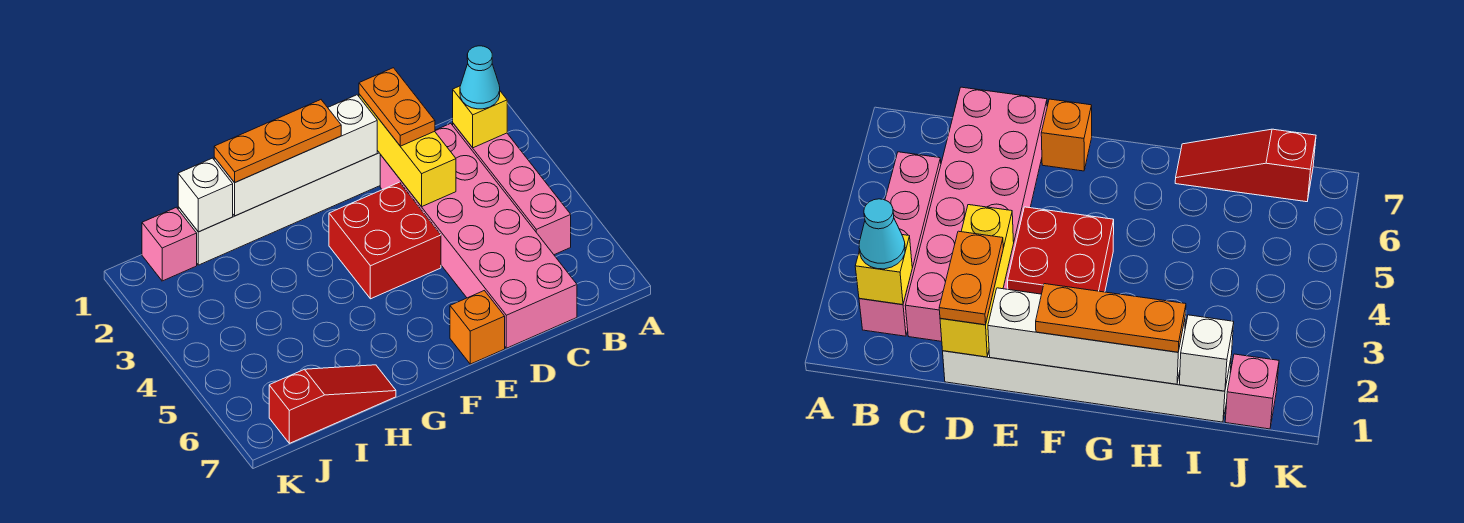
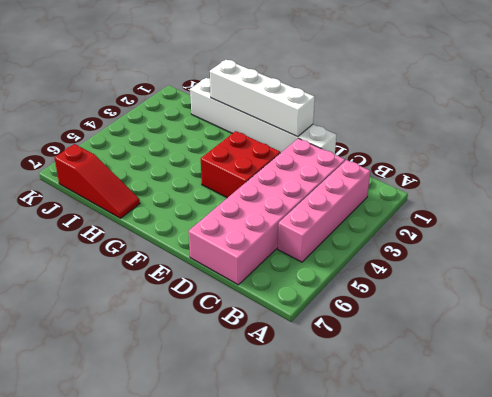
none -> orange brick E7 level 1
none -> pink brick J1 level 1
none -> yellow brick B2 level 2

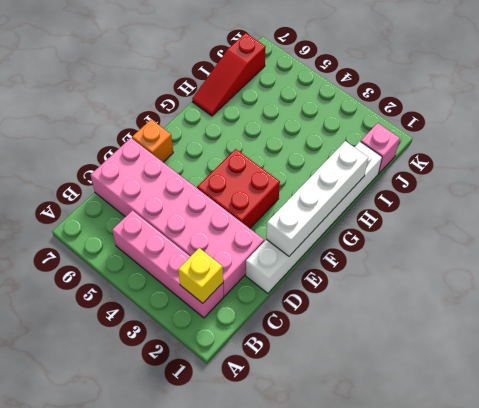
none -> yellow brick D1:D3 level 2
none -> white brick I1 level 2
none -> cyan cone B2 level 3

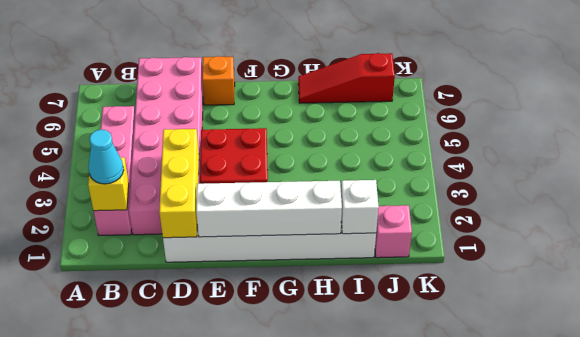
none -> orange plate D1:D2 level 3
none -> orange plate F1:H1 level 3

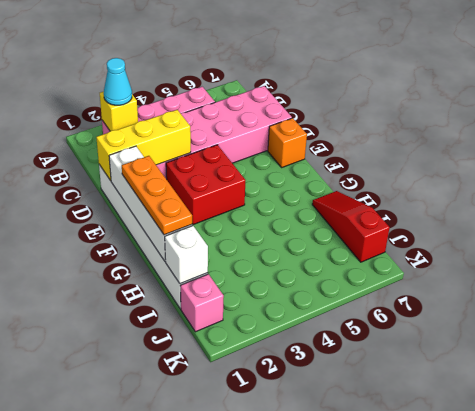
none -> orange plate D1:D2 level 3

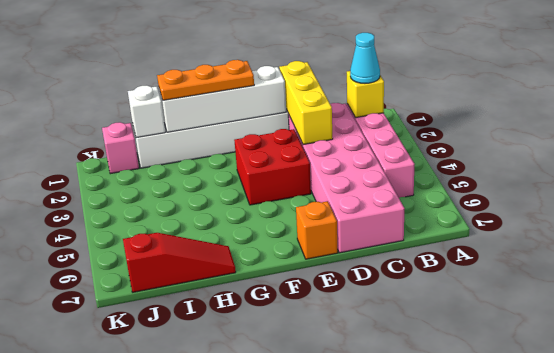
none -> orange plate D1:D2 level 3

